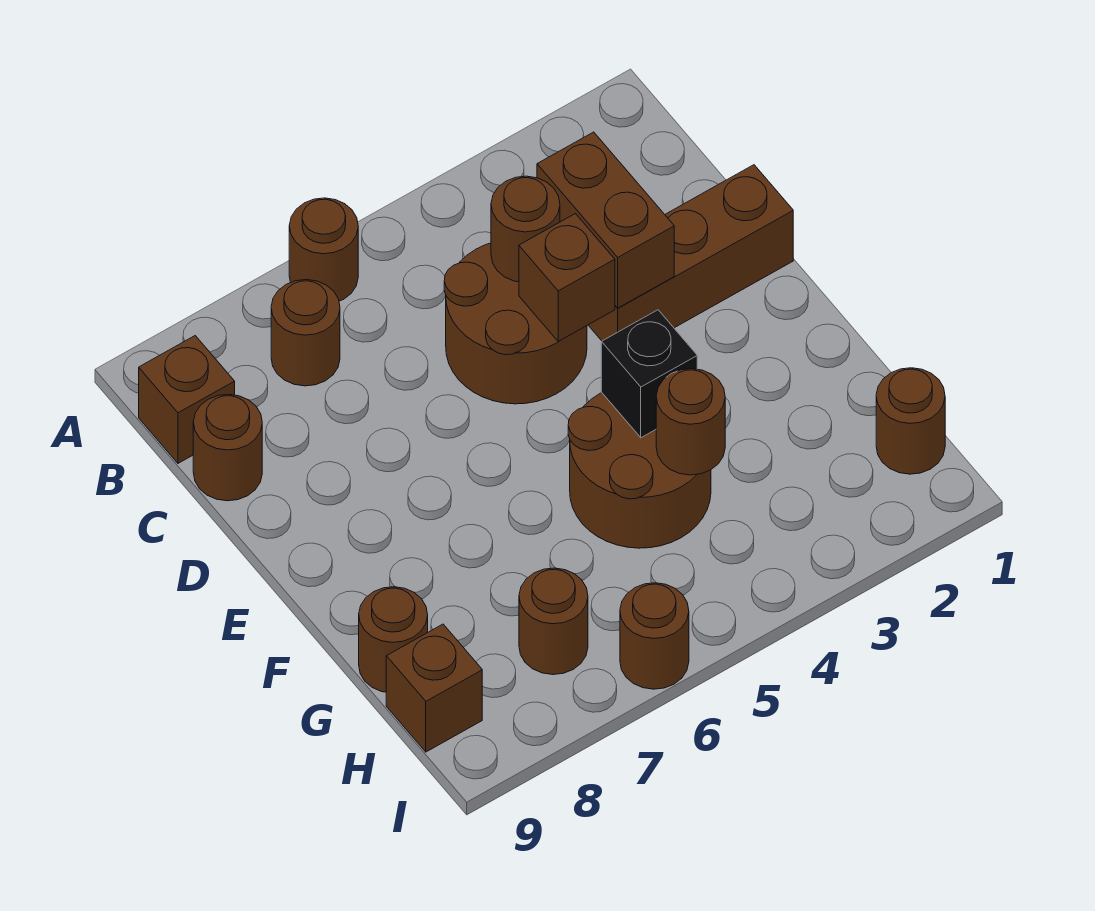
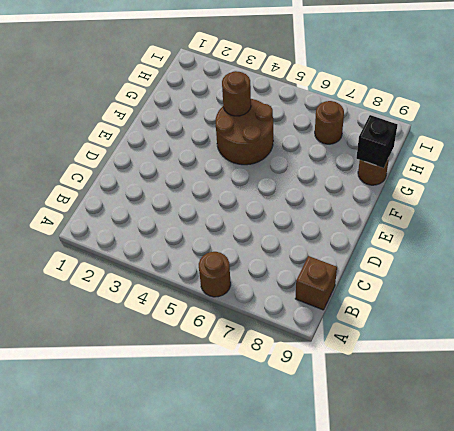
black brick G9 level 2 -> black brick F4 level 2
none -> brown round brick B7 level 1
none -> brown round brick C4:D5 level 1
none -> brown round brick C9 level 1

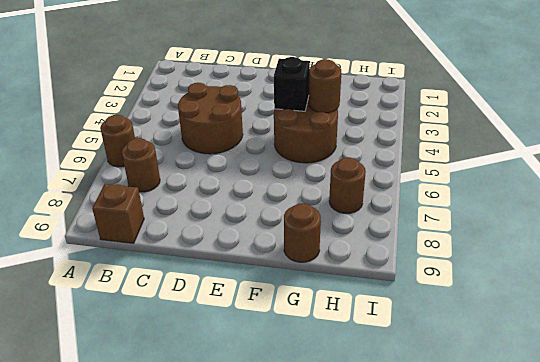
none -> brown round brick C9 level 1
none -> brown brick D1:D3 level 1
none -> brown round brick H1 level 1

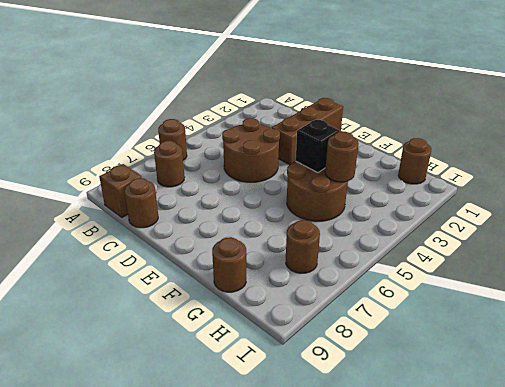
none -> brown brick H9 level 1
none -> brown round brick I6 level 1
none -> brown brick C3:D3 level 2

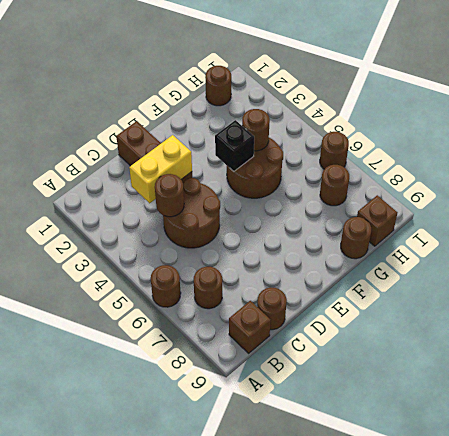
yellow brick C3:D3 level 2 -> brown brick C3:D3 level 2
none -> brown brick D4 level 2

